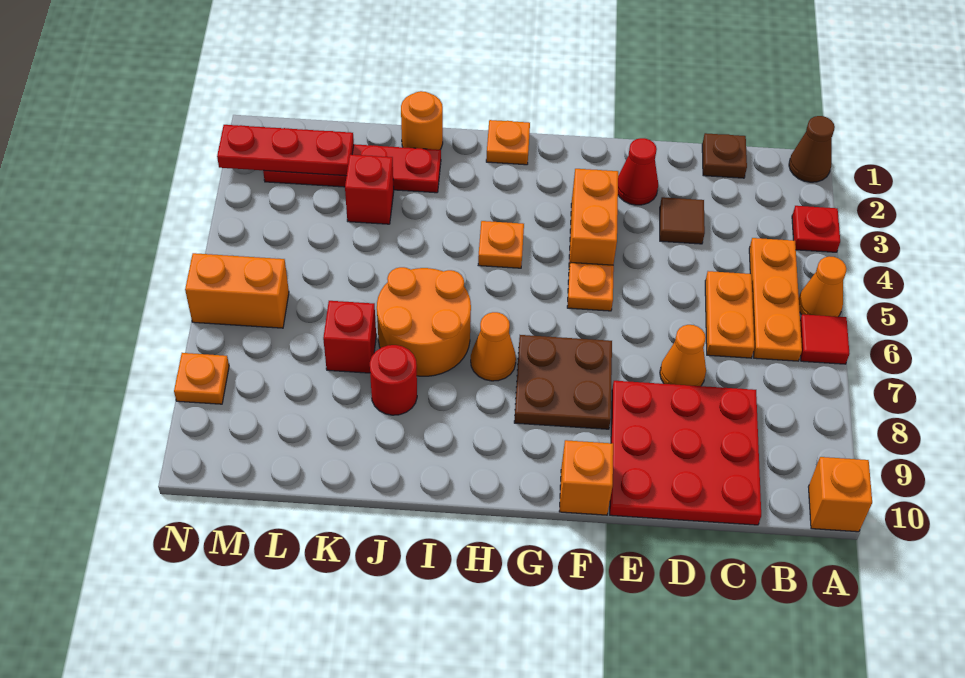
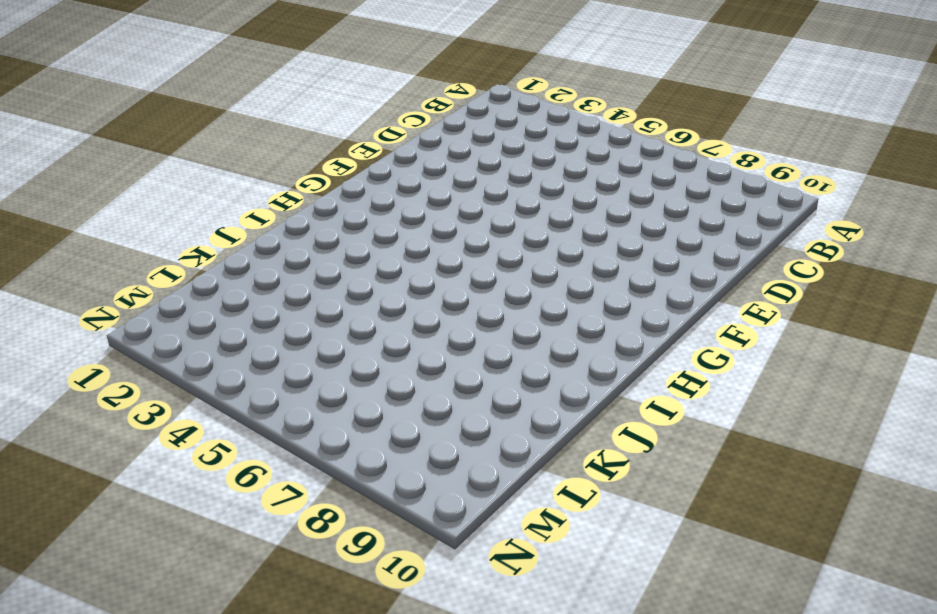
none -> brown cone A1 level 1
none -> red plate A3 level 1
none -> orange cone A5 level 1

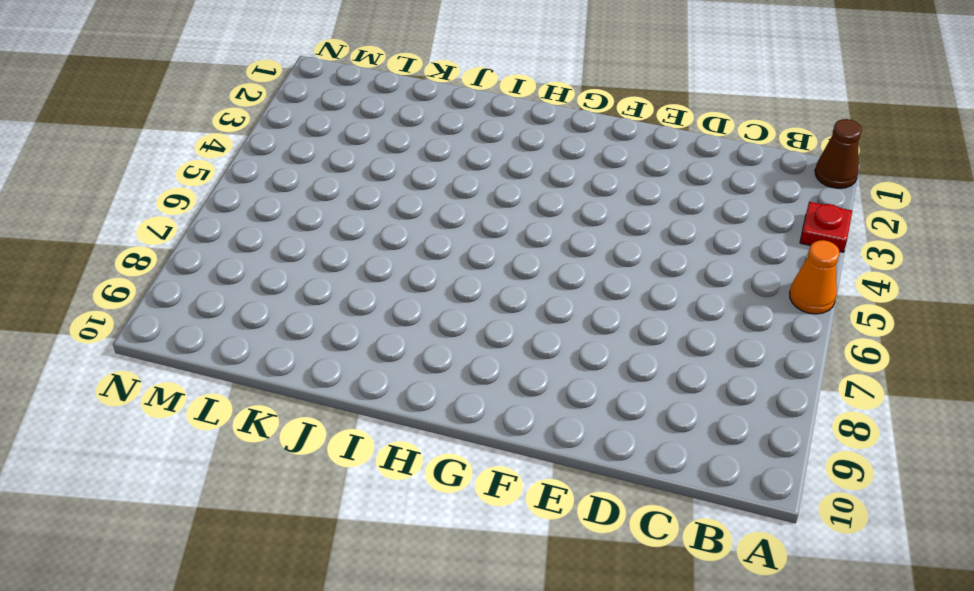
none -> red tile A6 level 1
none -> orange brick A10 level 1
none -> orange plate B4:B6 level 1

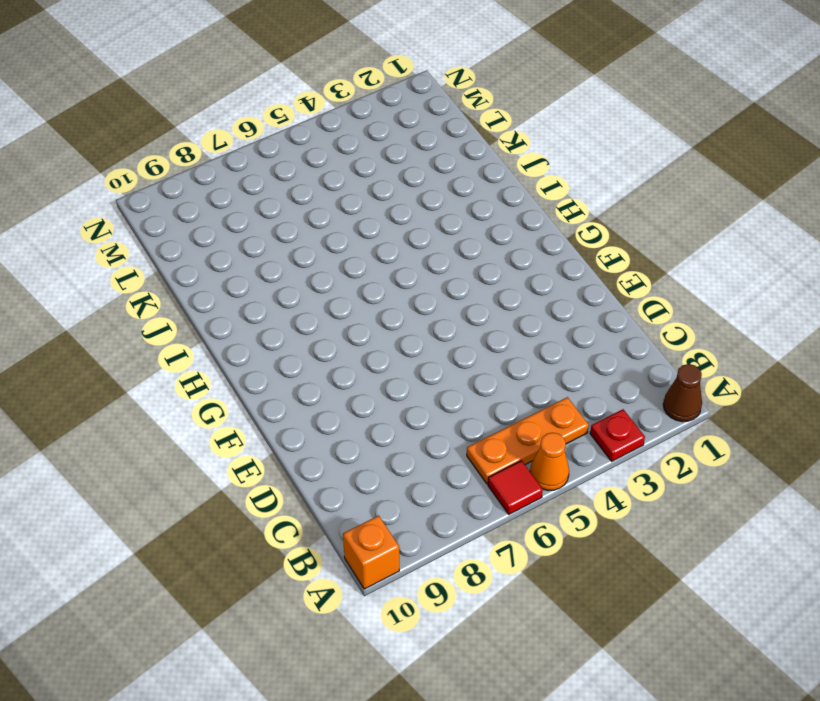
none -> brown plate C1 level 1
none -> orange plate C5:C6 level 1
none -> red plate C8:E10 level 1

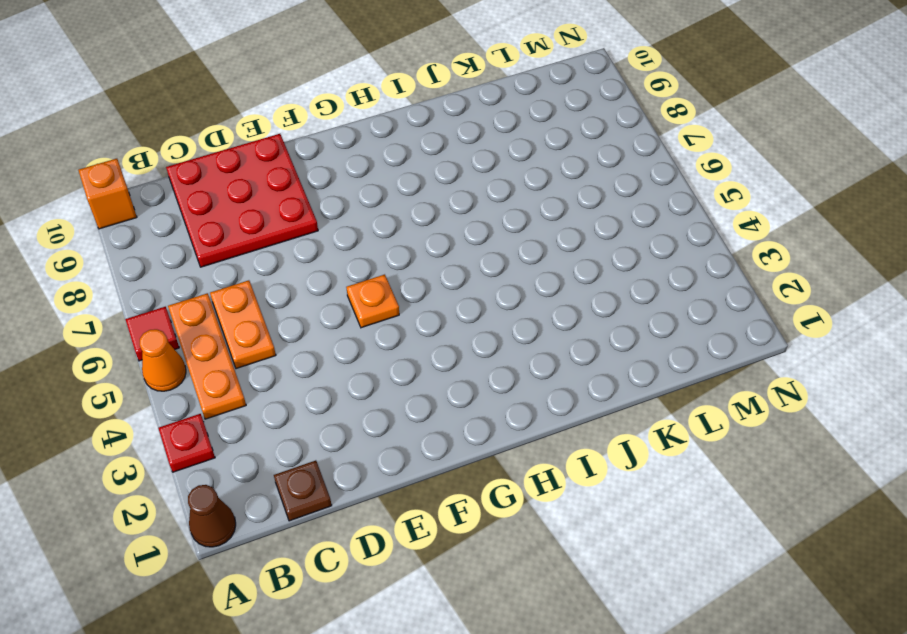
none -> brown tile D3 level 1
none -> orange cone D7 level 1
none -> red cone E2 level 1

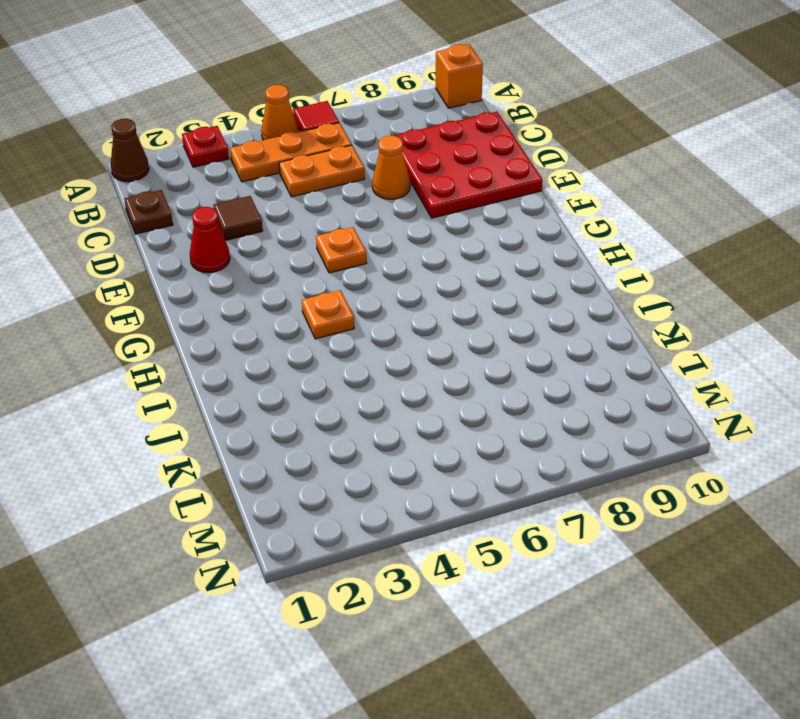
none -> orange brick F3:F4 level 1
none -> brown plate F7:G8 level 1
none -> orange brick F10 level 1

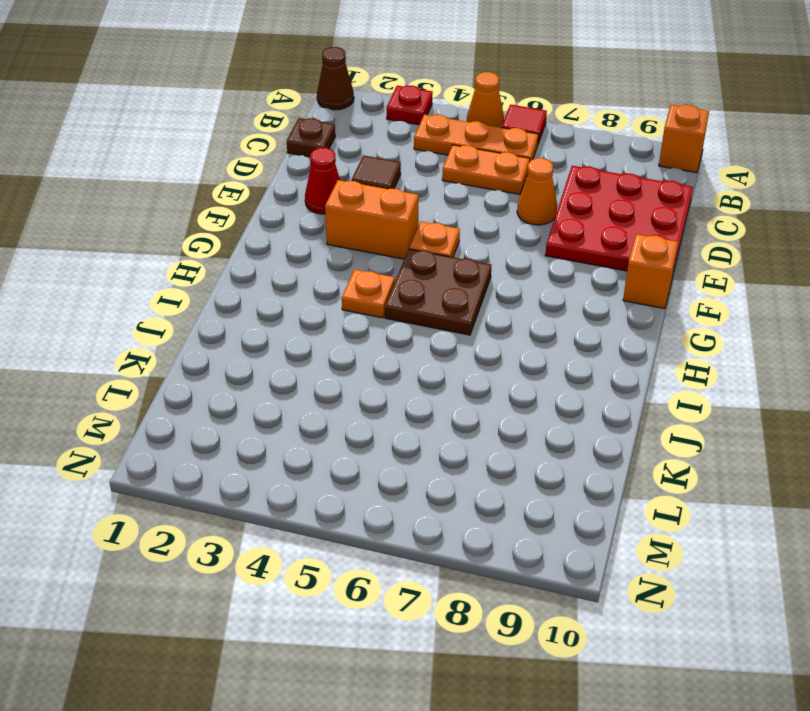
brown plate G5:H6 level 1 -> brown plate F7:G8 level 1
none -> orange plate H1 level 1
none -> orange cone H7 level 1
none -> orange round brick I6:J7 level 1

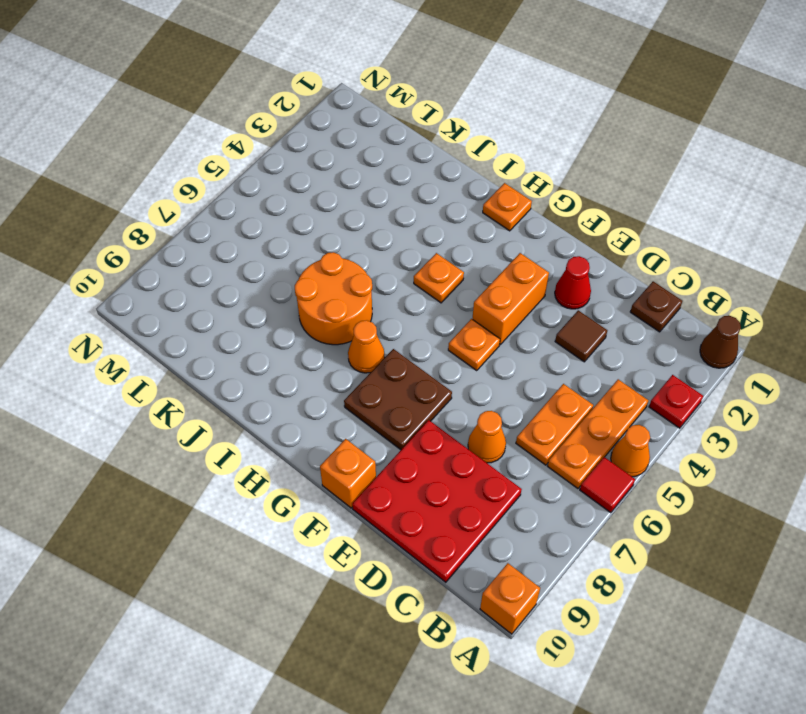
none -> orange round brick J1 level 1
none -> red plate J2:M2 level 1
none -> red round brick J8 level 1

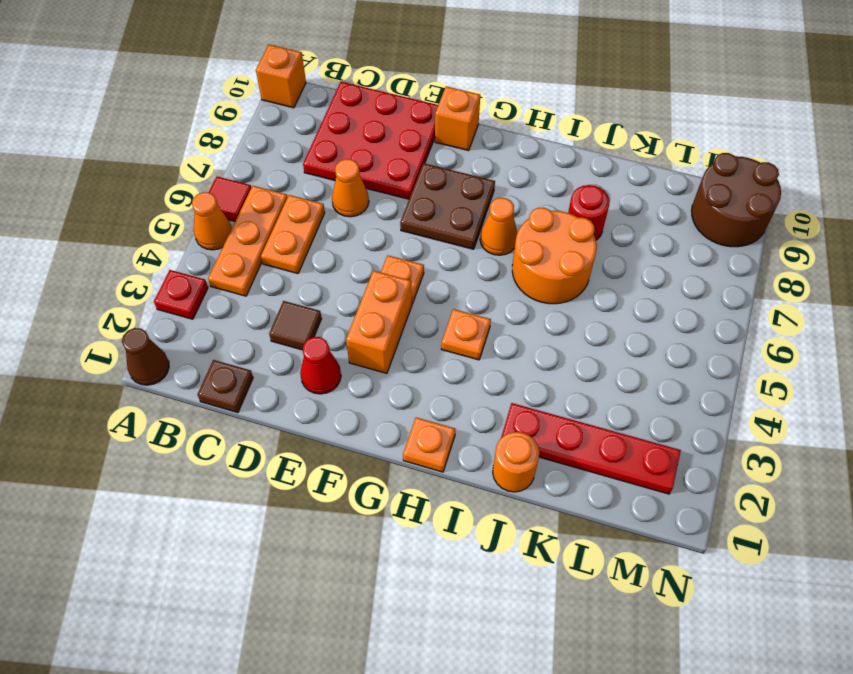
brown round brick M9:N10 level 1 -> none
none -> red brick K3 level 1
none -> red brick K7 level 1
none -> orange brick M6:N6 level 1

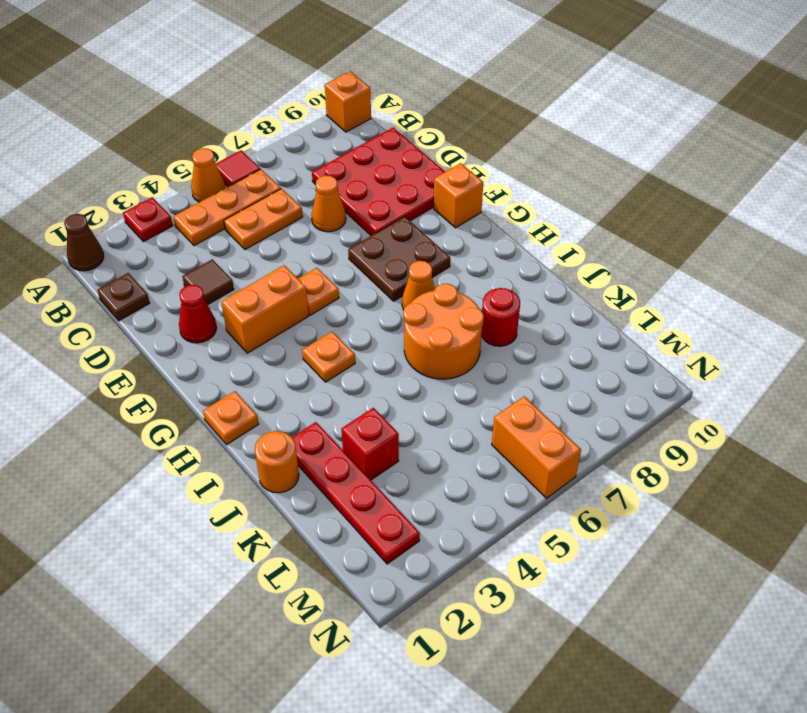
none -> red brick K7 level 1
none -> orange plate N8 level 1
none -> red plate L2:N2 level 2

